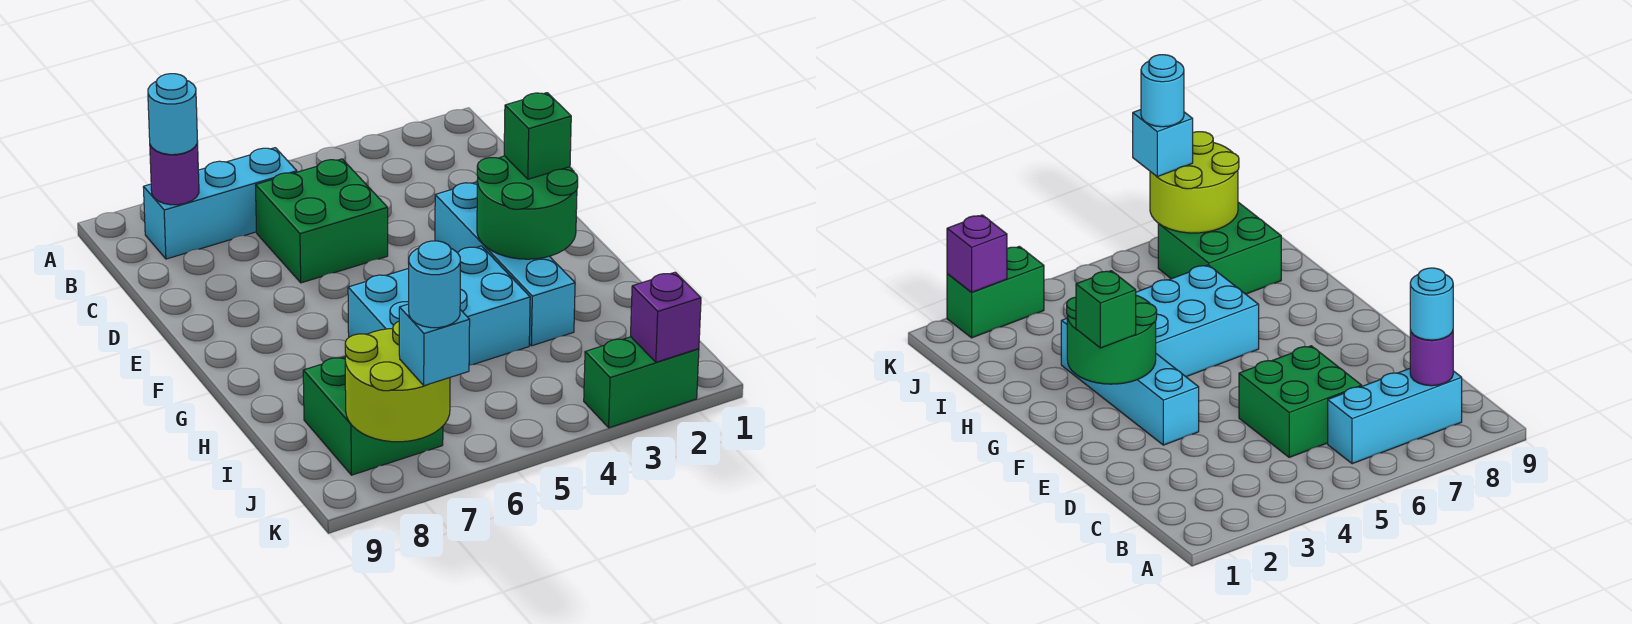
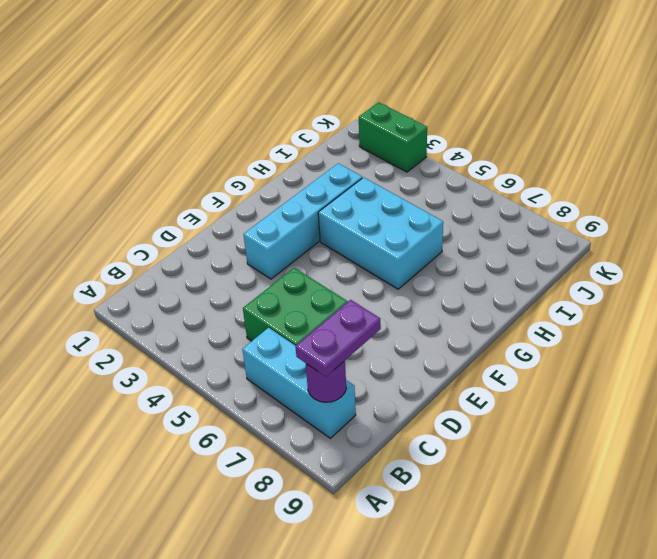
purple plate B8:C8 level 3 -> cyan round brick B8 level 3
none -> green brick I7:J8 level 1
none -> green round brick F2:G3 level 2
none -> lime round brick J7:K8 level 2

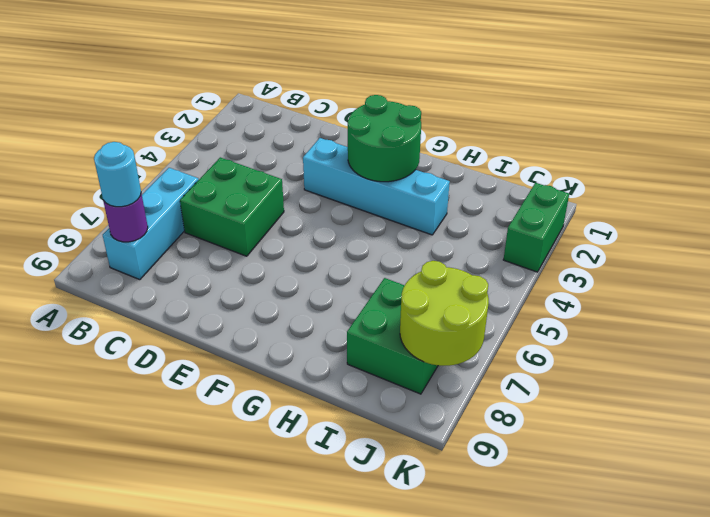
none -> cyan brick G4:H6 level 1
none -> purple brick K2 level 2
none -> green brick F2 level 3

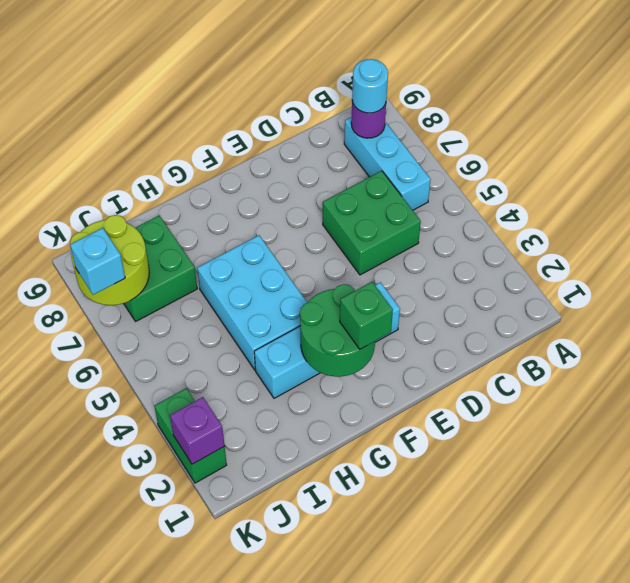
none -> cyan round brick K7 level 4

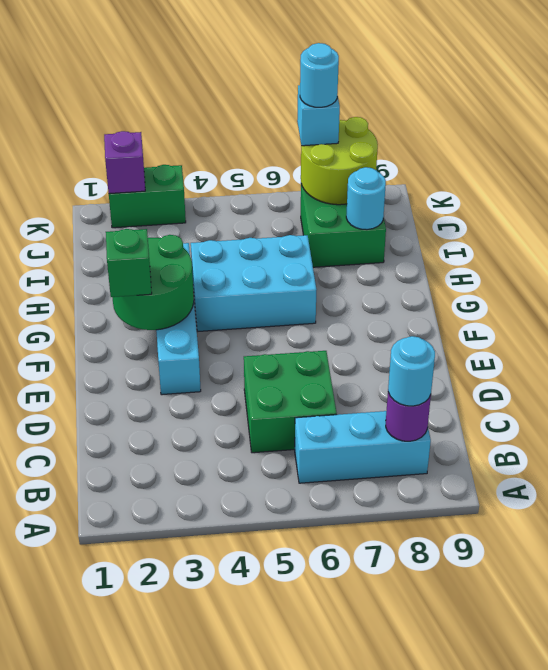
cyan round brick I8 level 2 -> none

